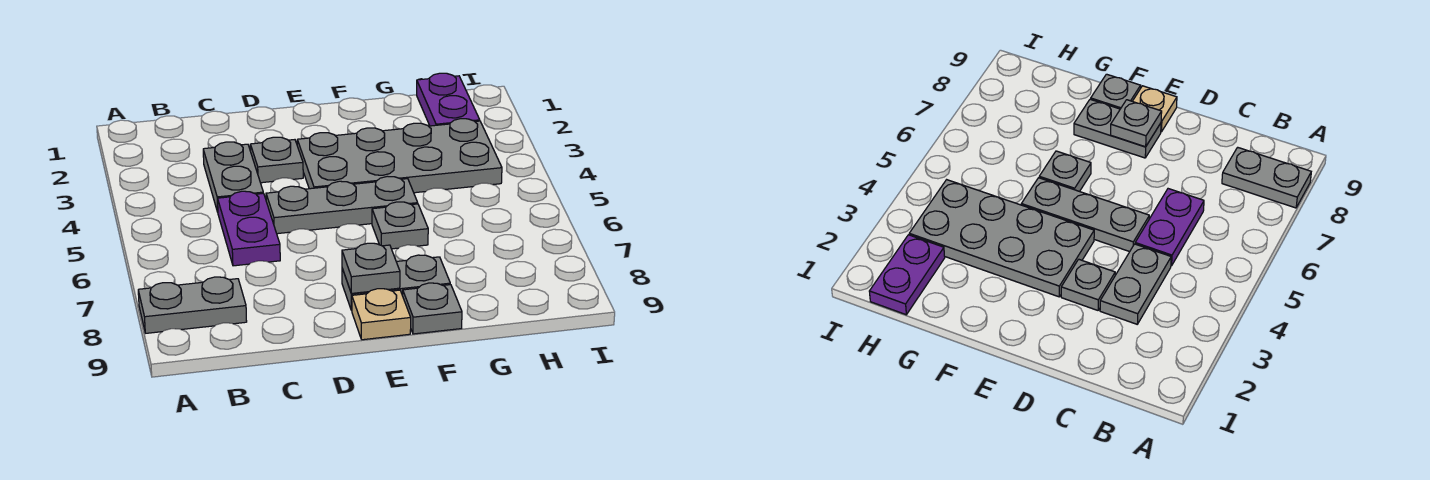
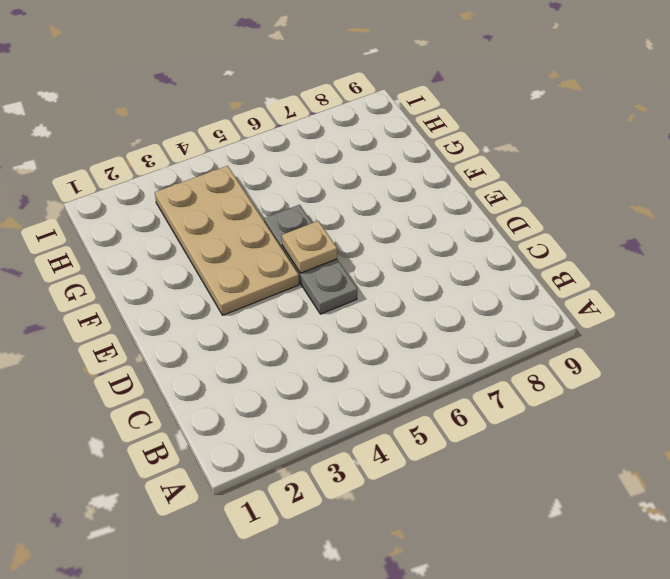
tan plate E3:H4 level 1 -> grey plate E3:H4 level 1
tan plate E5 level 2 -> tan plate E9 level 1
none -> grey plate A8:B8 level 1
none -> grey plate C3:C4 level 1
none -> purple plate C5:C6 level 1

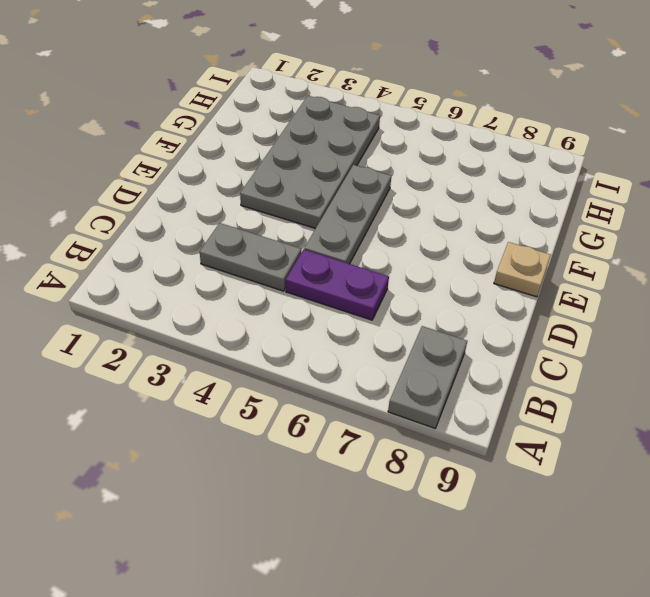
none -> grey plate D3 level 1
none -> grey plate E8:F8 level 1
none -> grey plate F6 level 1

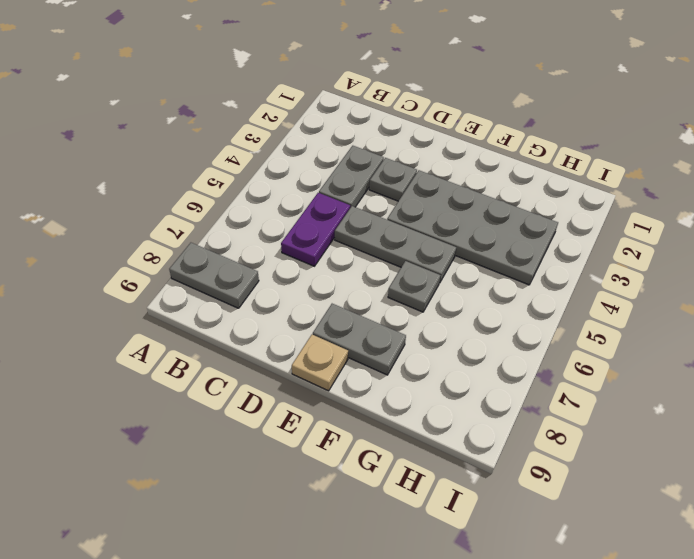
none -> grey plate F9 level 1
none -> purple plate H1:H2 level 1
none -> grey plate E8 level 2

